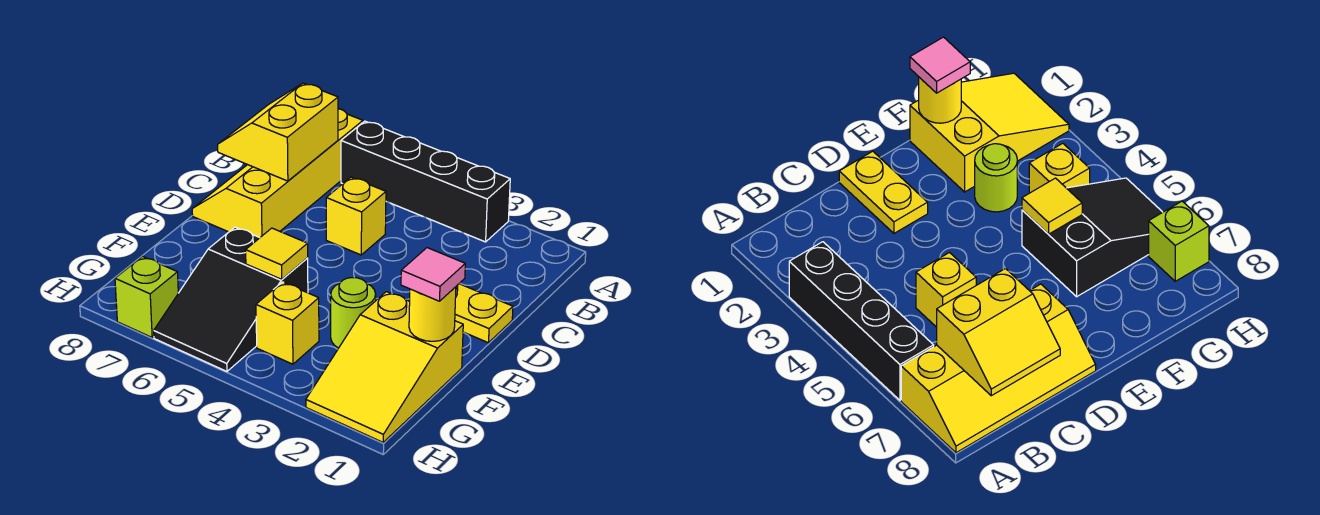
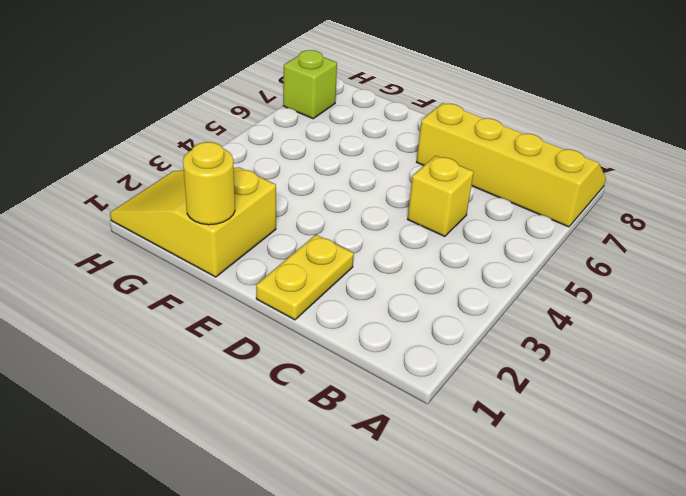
none -> black brick A3:A6 level 1
none -> lime round brick F3 level 1
none -> black slope F5:H6 level 1 top F

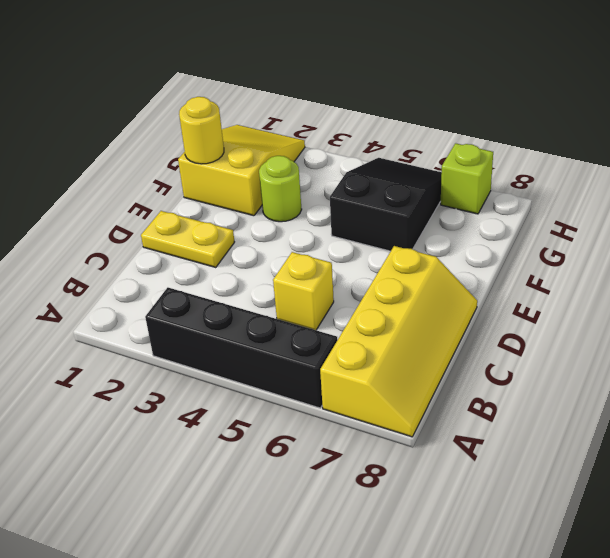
none -> yellow brick G4 level 1
none -> yellow slope B7:C8 level 2 top 7
none -> yellow tile F5 level 2

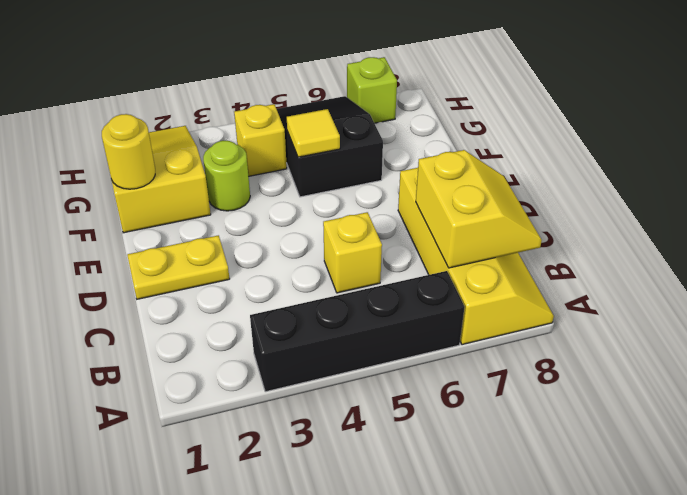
none -> pink tile F1 level 3

